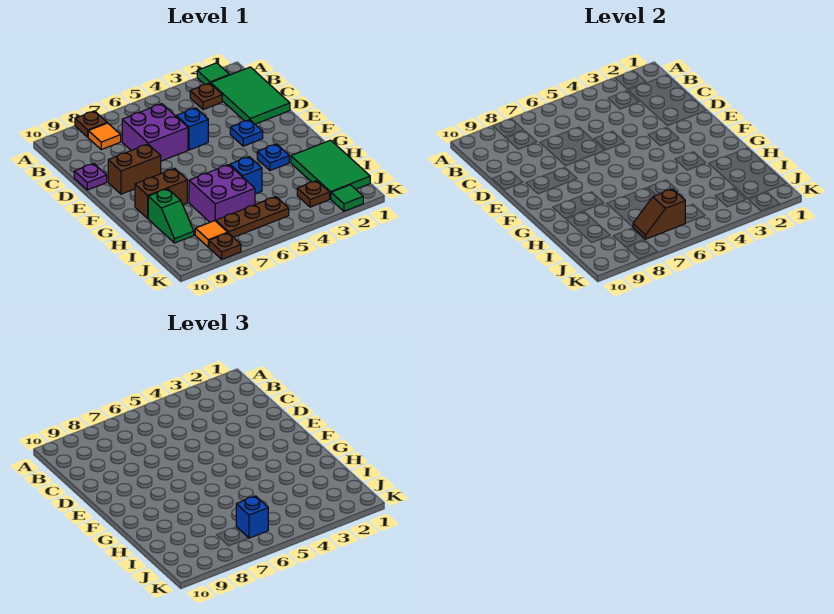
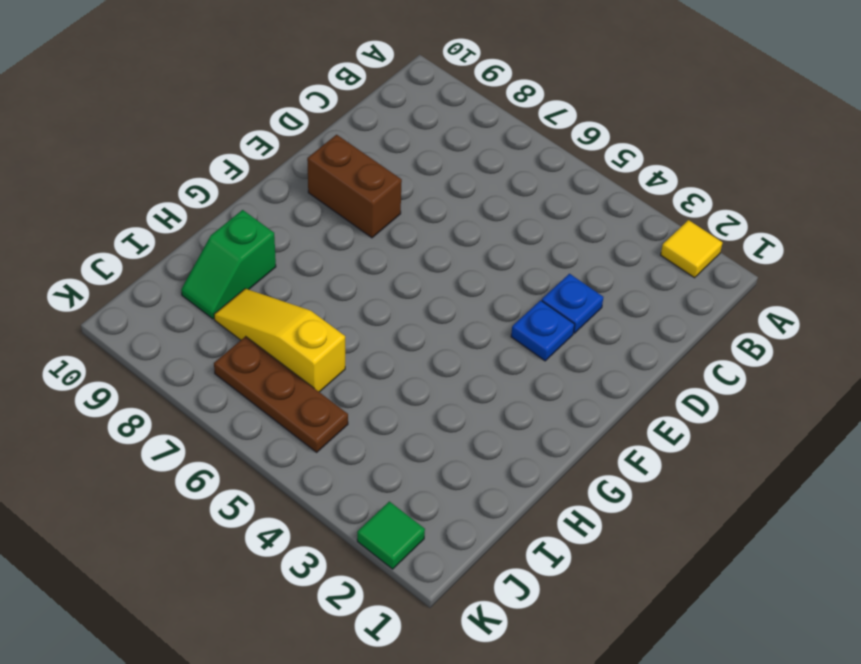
yellow tile A2 level 1 -> green tile A2 level 1
blue plate D3 level 1 -> blue plate G3 level 1
yellow slope I6:I8 level 1 top 6 -> purple brick H6:I7 level 1
none -> brown plate A8 level 1
none -> green tile B1:D2 level 1
none -> brown plate B3 level 1

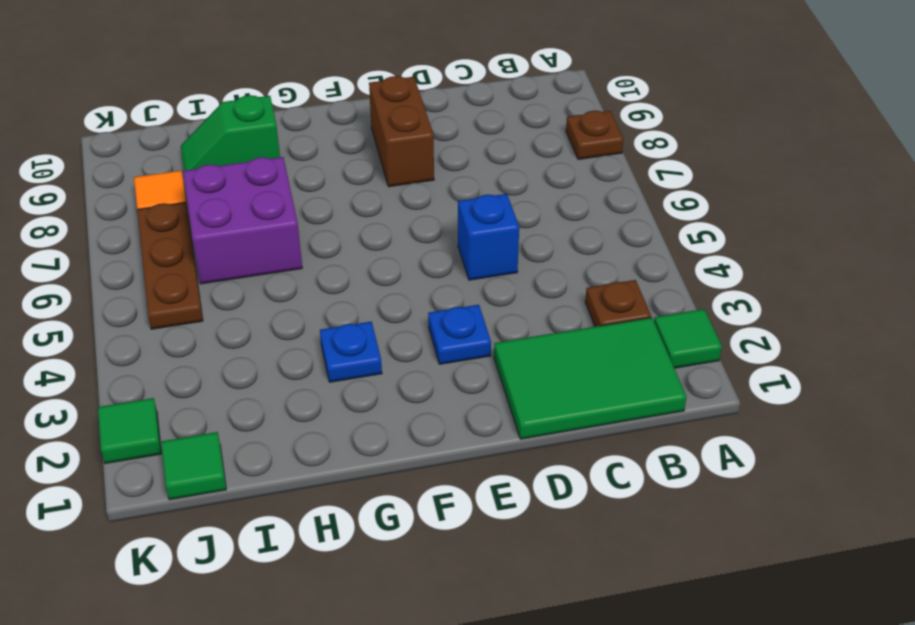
green tile J1 level 1 -> green tile H1:J2 level 1
none -> orange tile B8 level 1
none -> purple brick C6:D7 level 1
none -> purple plate D10 level 1

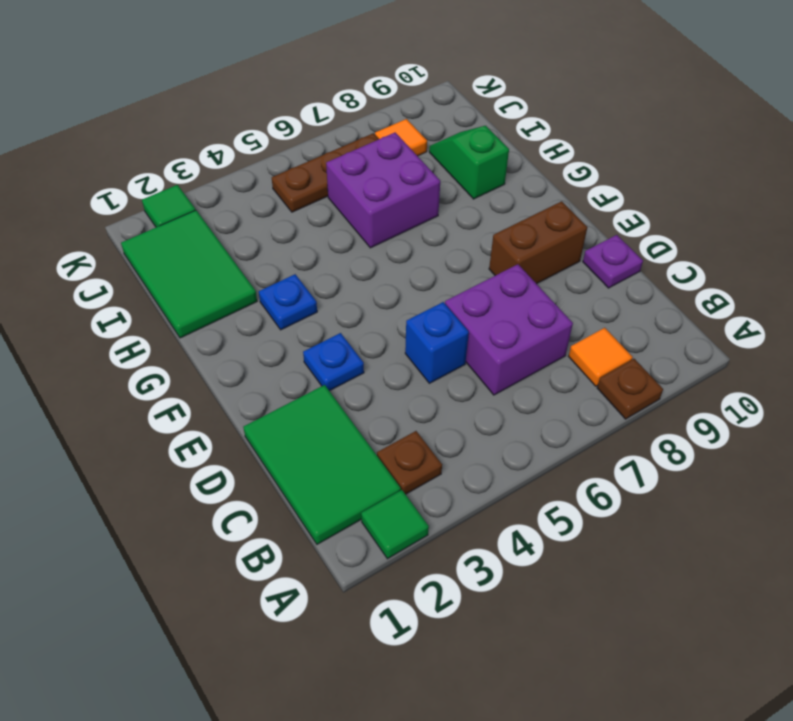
none -> brown brick G8:G9 level 1
none -> blue brick H5 level 1
none -> brown plate J3 level 1

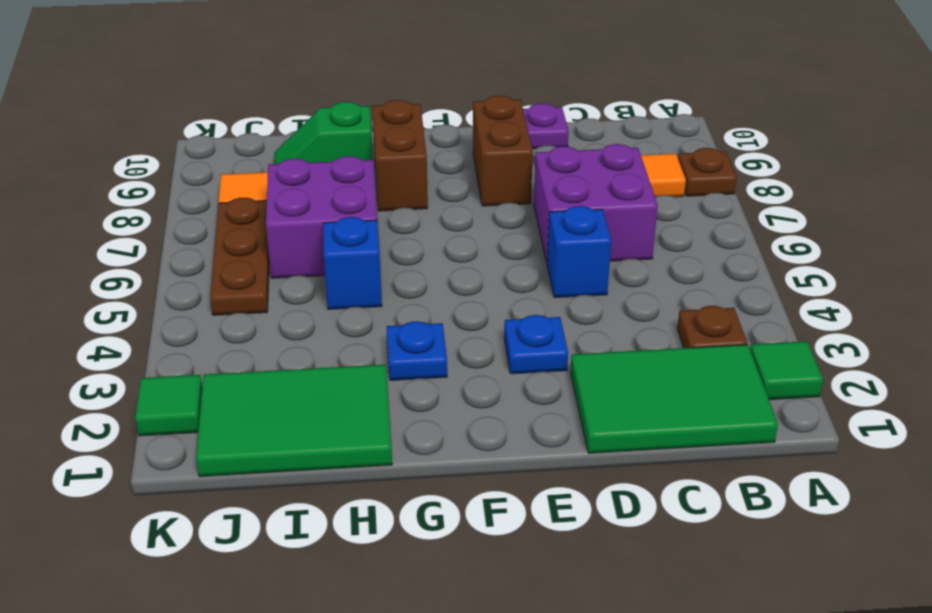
none -> brown plate J3 level 1
none -> brown plate K8 level 1
none -> brown slope J6:J7 level 2 top 6

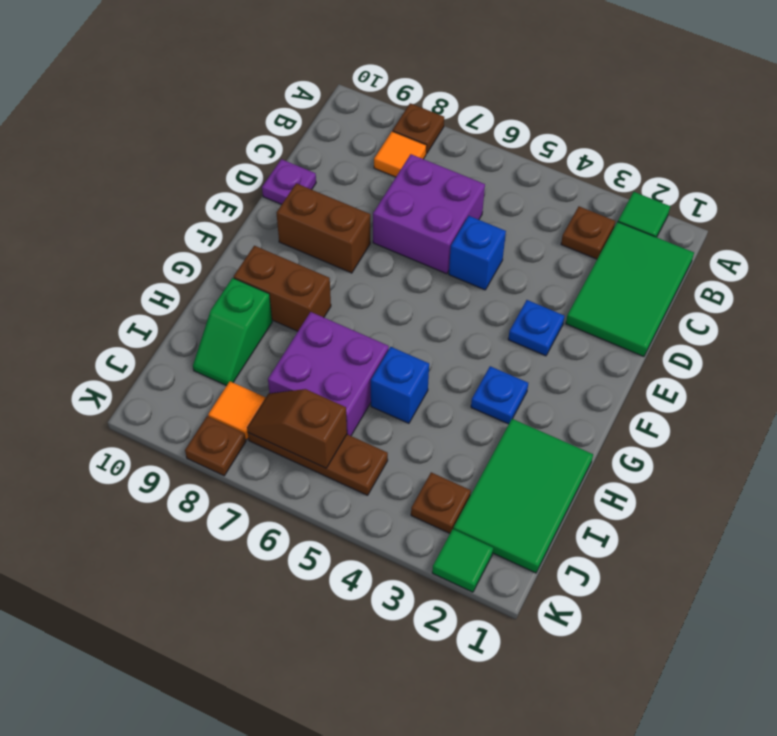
none -> blue brick J6 level 3

